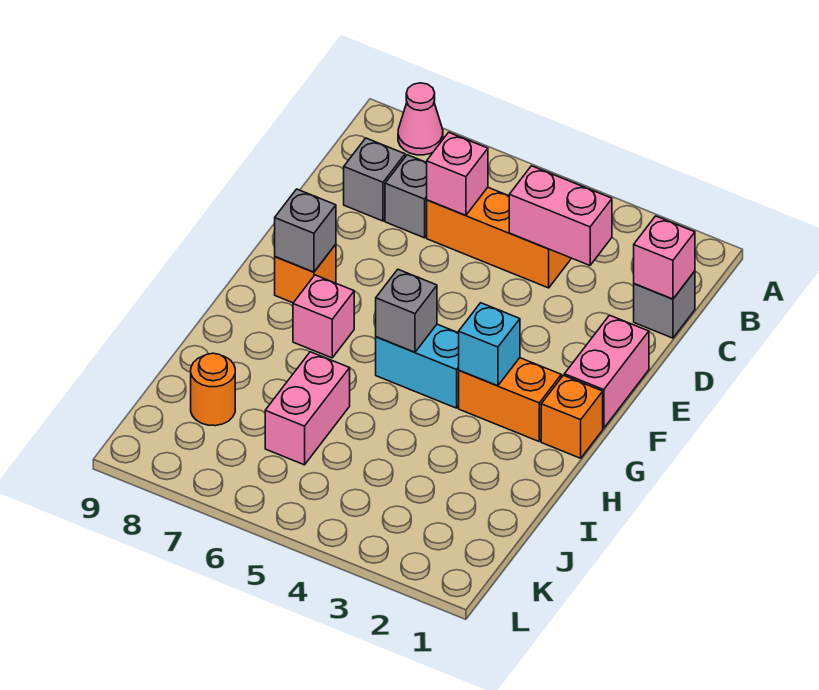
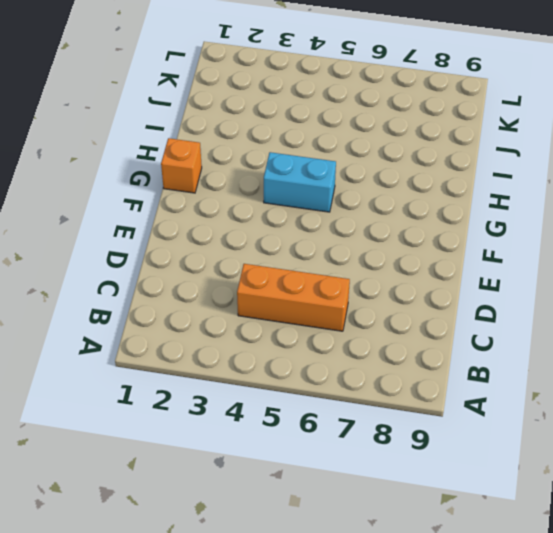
none -> pink cone A8 level 1
none -> grey brick C1 level 1
none -> grey brick C7 level 1

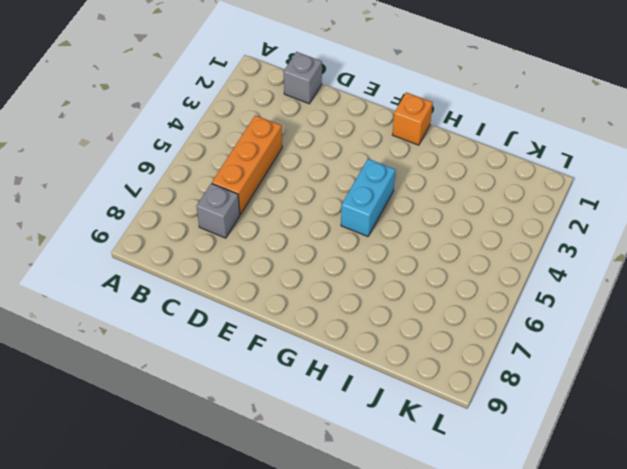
none -> pink cone A8 level 1
none -> grey brick C8 level 1
none -> pink brick E1:F1 level 1

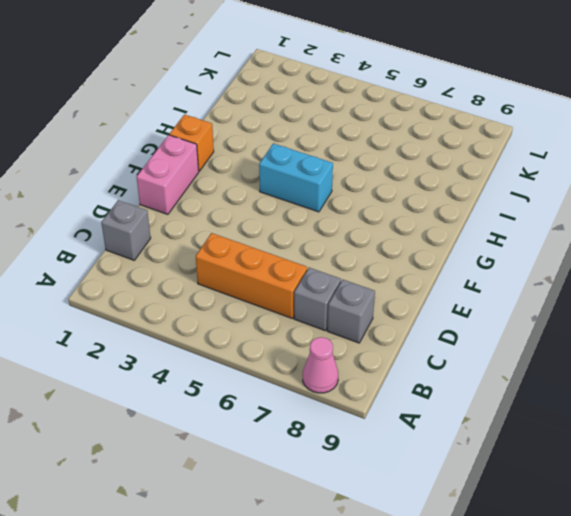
none -> orange brick F8 level 1
none -> orange brick G2:G3 level 1
none -> pink brick G7 level 1

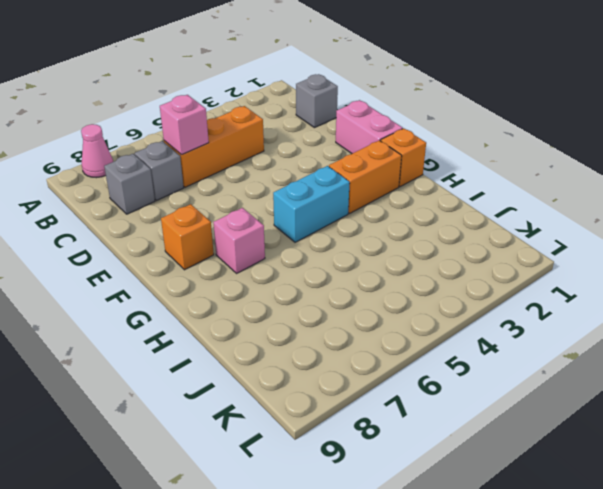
none -> pink brick I6:J6 level 1
none -> orange round brick J8 level 1
none -> pink brick C1 level 2

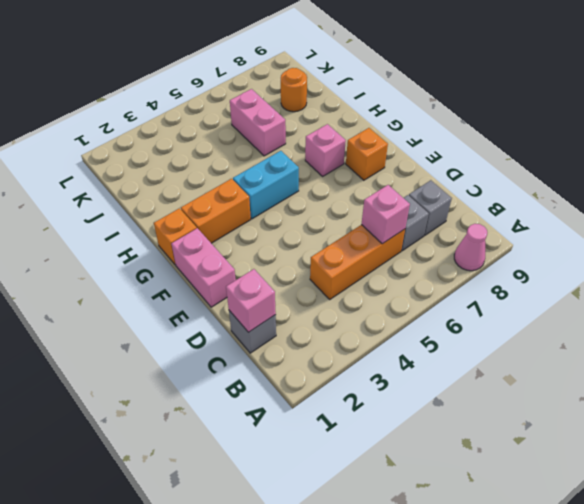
none -> pink brick C3:C4 level 2
none -> grey brick F8 level 2
none -> cyan brick G3 level 2

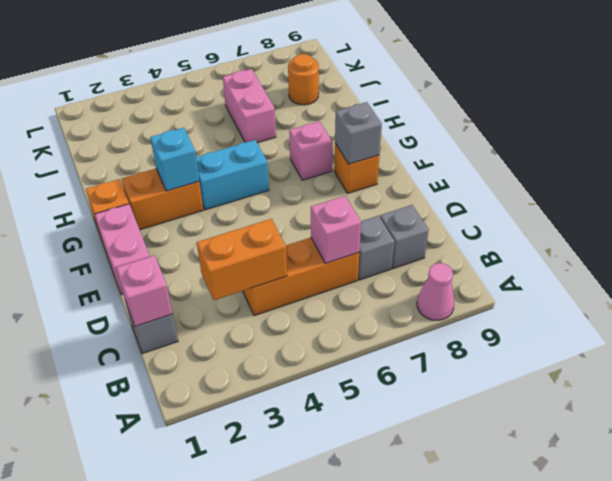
orange brick C3:C4 level 2 -> pink brick C3:C4 level 2
none -> grey brick G5 level 2

